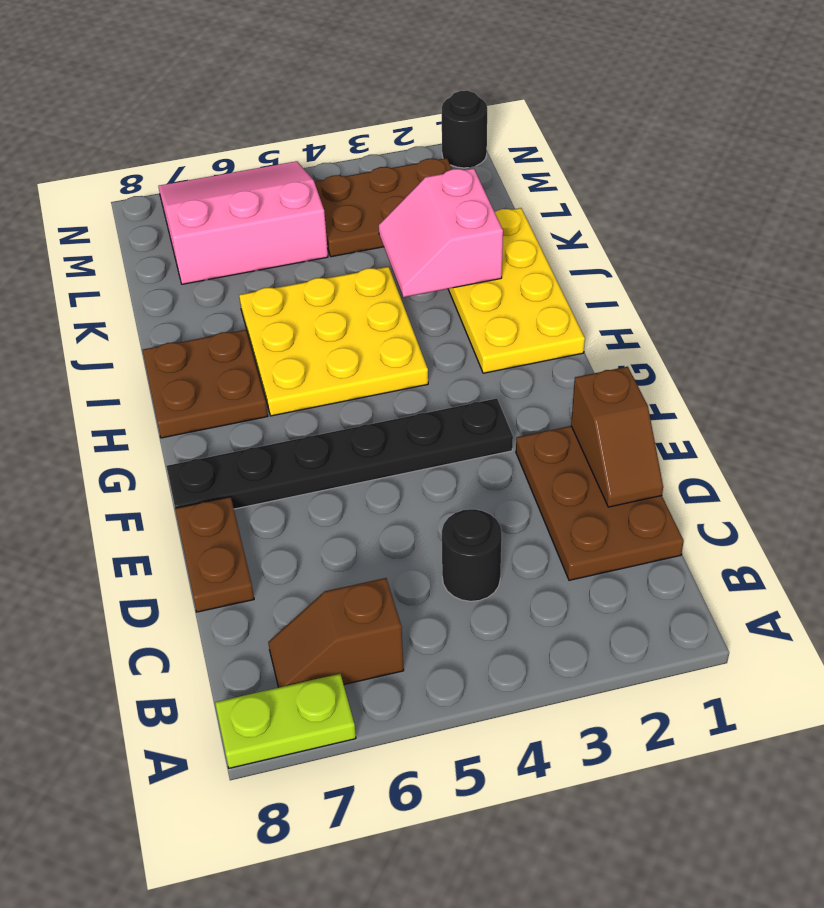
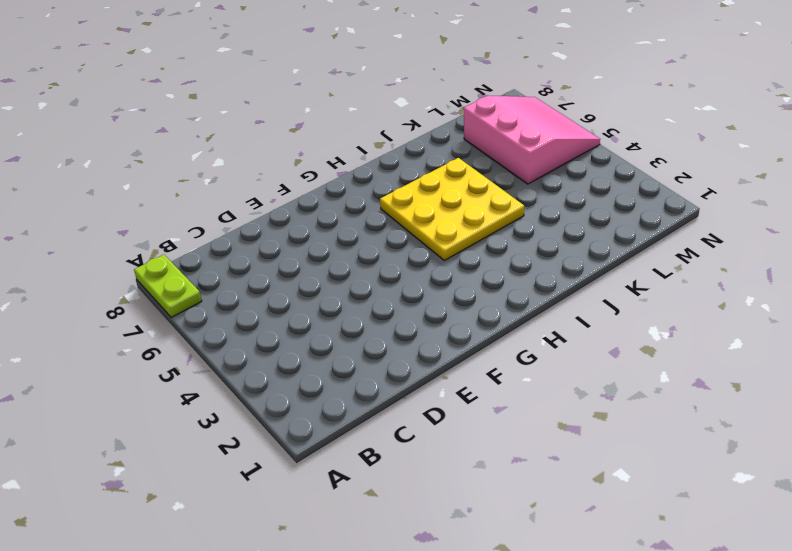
none -> brown slope B6:B7 level 1 top 6
none -> brown plate C1:E2 level 1
none -> black round brick C4 level 1

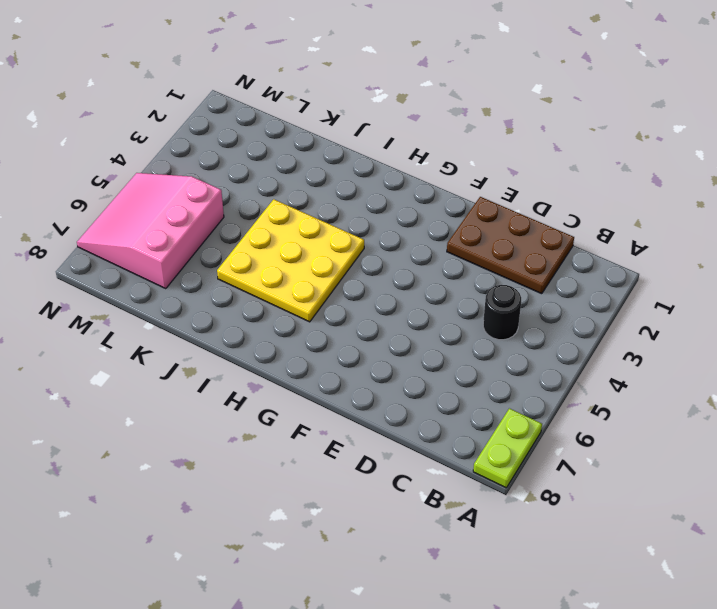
none -> brown slope B6:B7 level 1 top 6
none -> brown plate D8:E8 level 1
none -> black plate F3:F8 level 1

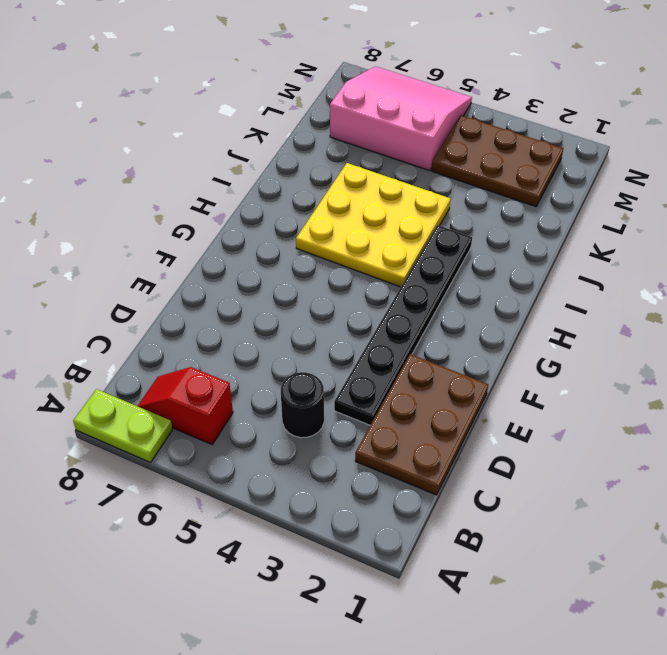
red slope B6:B7 level 1 top 6 -> brown slope B6:B7 level 1 top 6
black plate D3:I3 level 1 -> black plate F3:F8 level 1
none -> brown plate D8:E8 level 1
none -> yellow plate H1:K2 level 1
none -> brown plate H7:I8 level 1

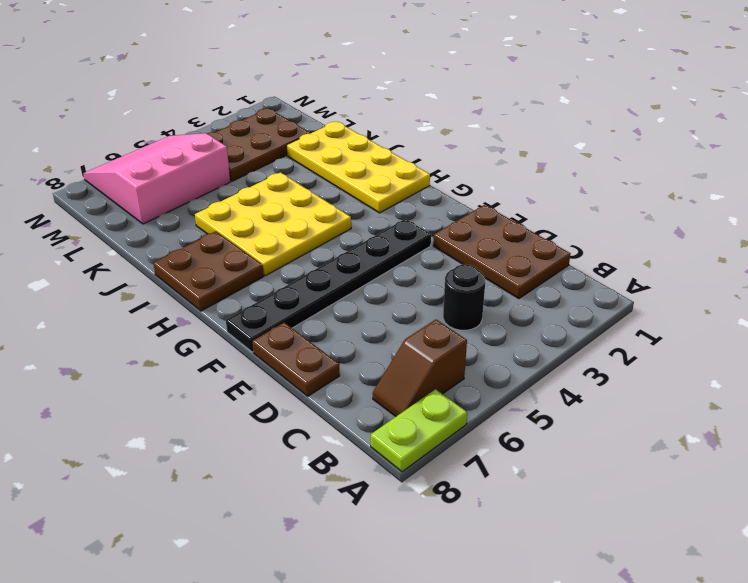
none -> black round brick N1 level 1
none -> brown slope D1:E1 level 2 top E
none -> pink slope J2:K3 level 2 top 2

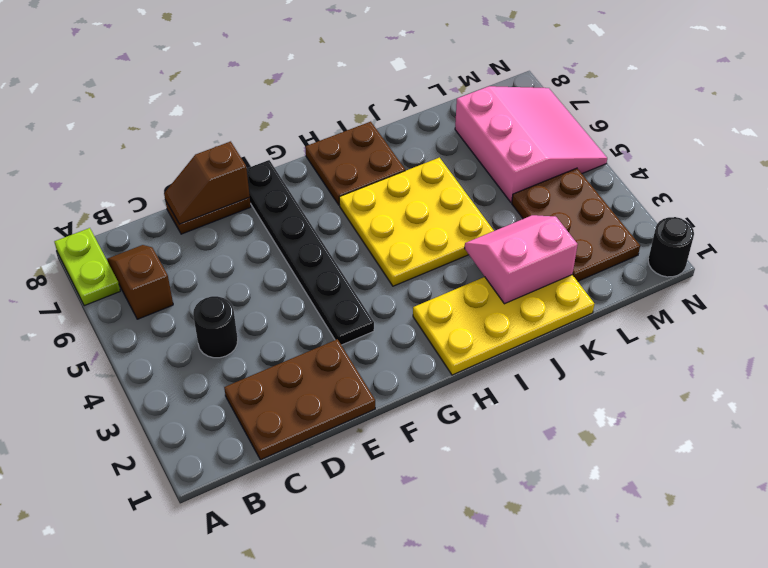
brown slope D8:E8 level 2 top E -> brown slope D1:E1 level 2 top E

